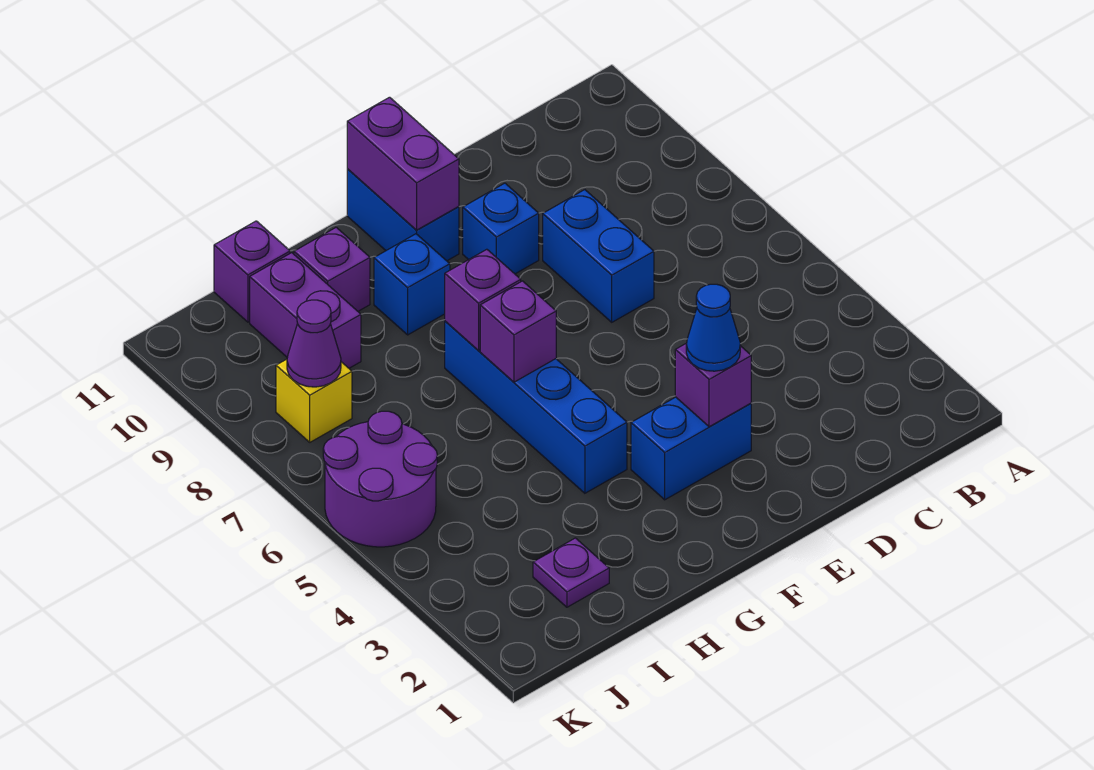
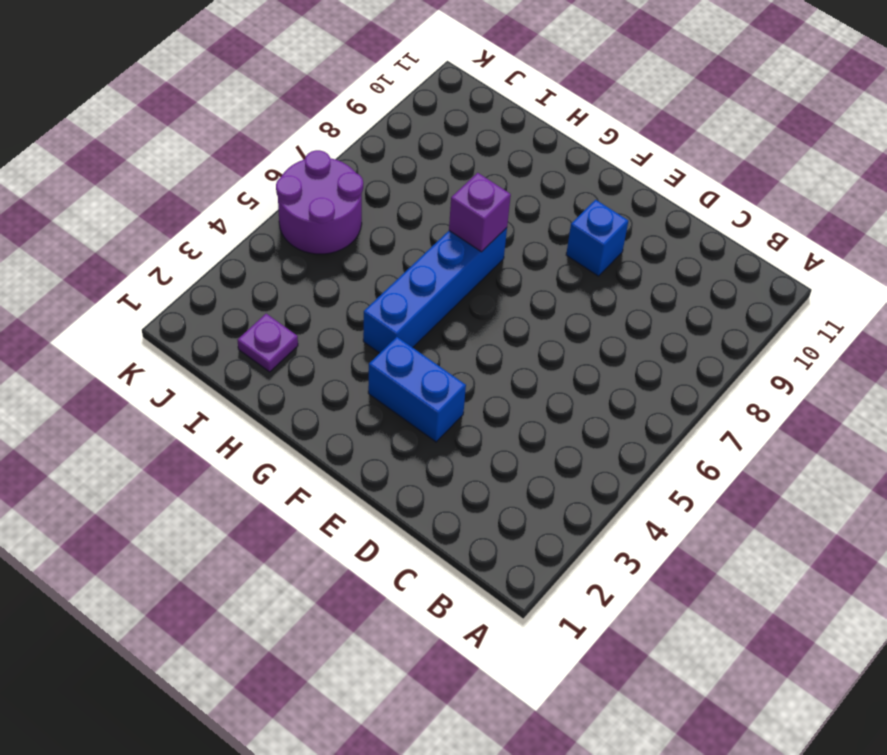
none -> blue brick D7:D8 level 1
none -> blue brick F10:F11 level 1
none -> blue brick G9 level 1

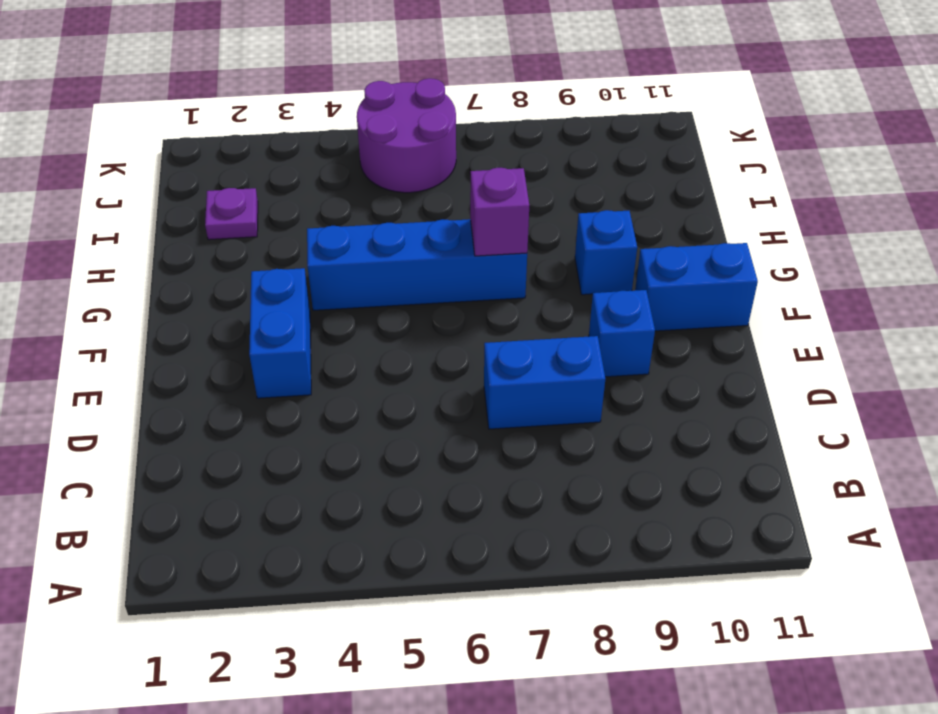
none -> purple brick H10 level 1
none -> purple brick I9:I10 level 1
none -> purple brick I11 level 1

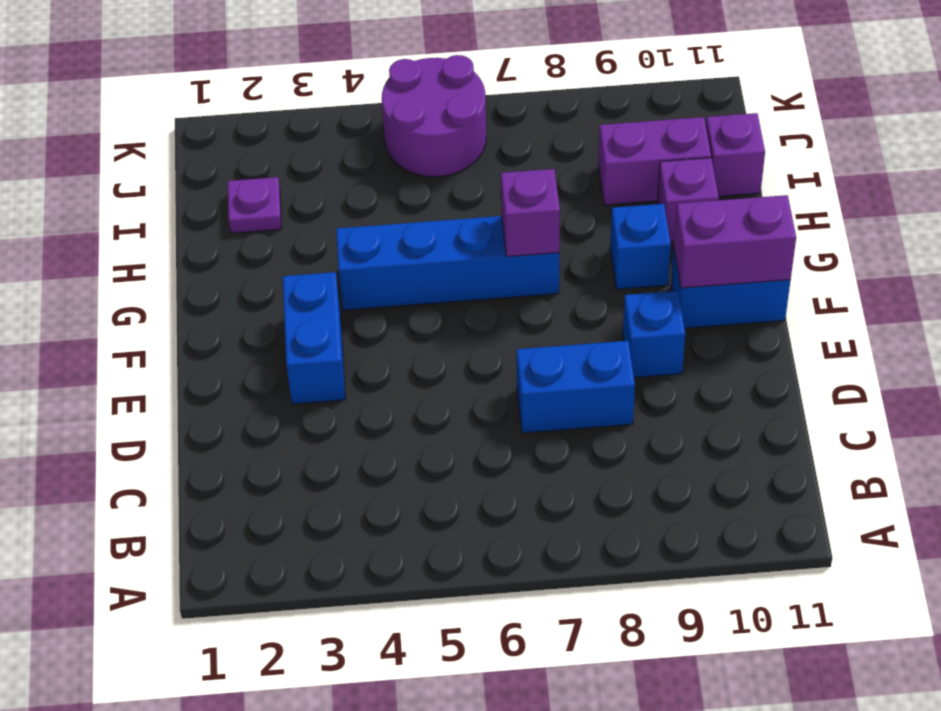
none -> yellow brick J8 level 1
none -> purple brick E3 level 2
none -> purple brick G6 level 2

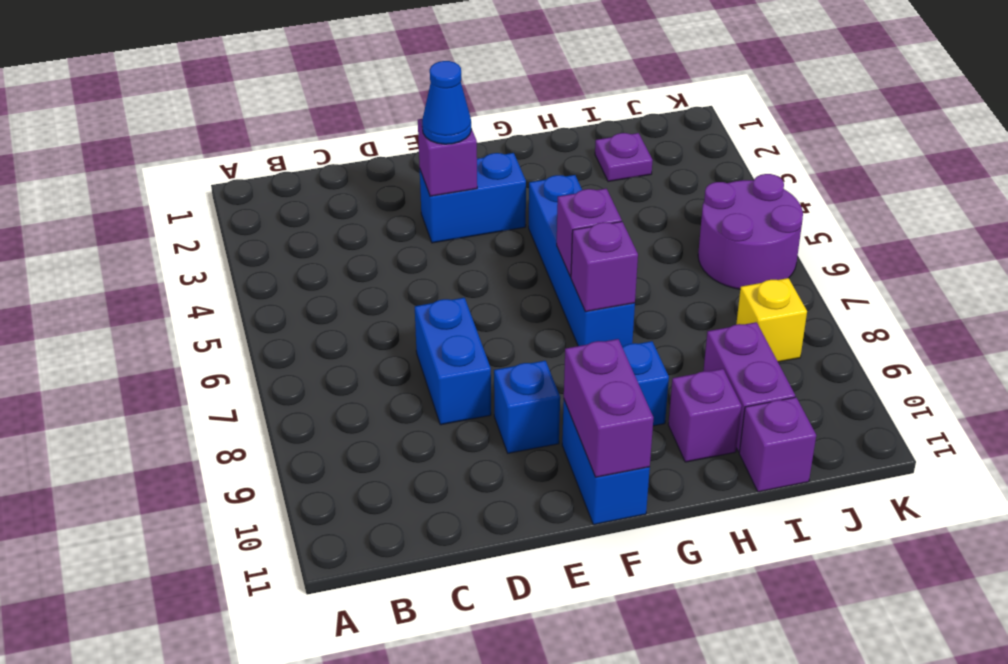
none -> purple cone J8 level 2

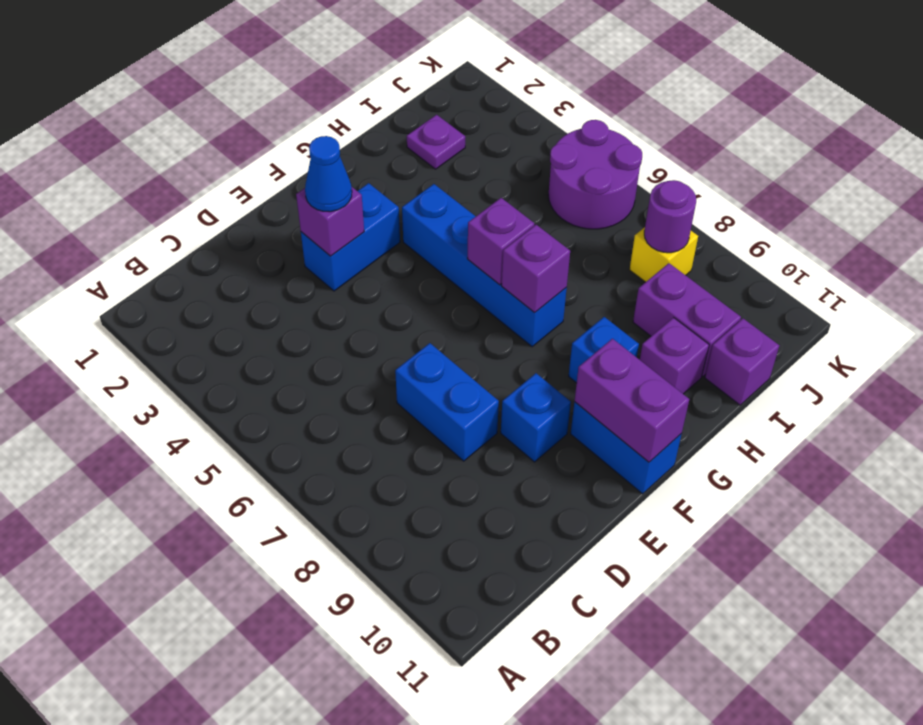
purple round brick J8 level 2 -> purple cone J8 level 2

